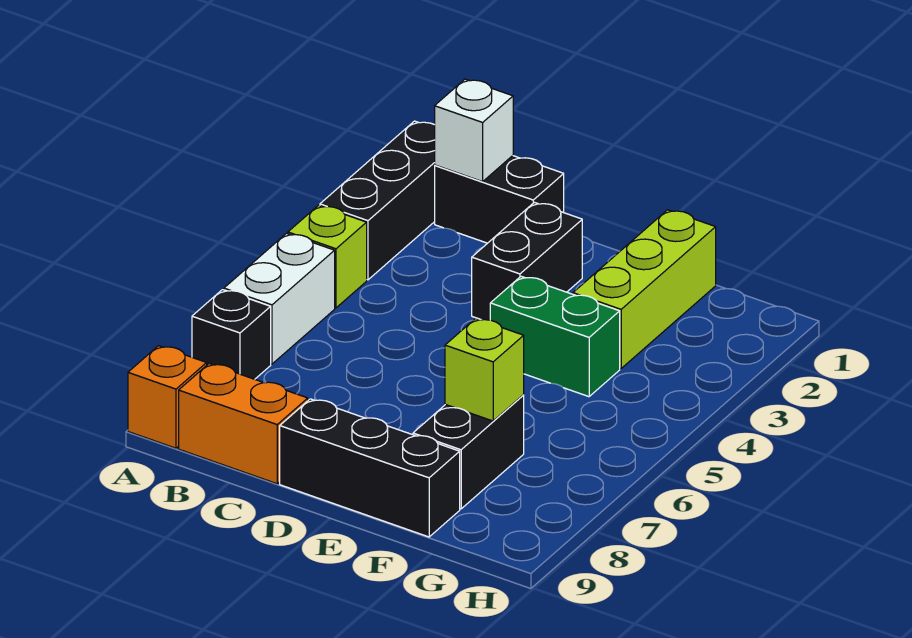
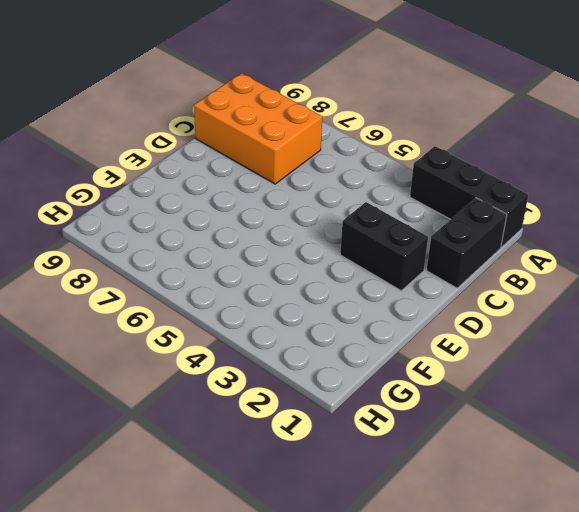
orange brick B7:C9 level 1 -> orange brick B9:C9 level 1
none -> lime brick A4 level 1
none -> white brick A5:A6 level 1
none -> black brick A7 level 1

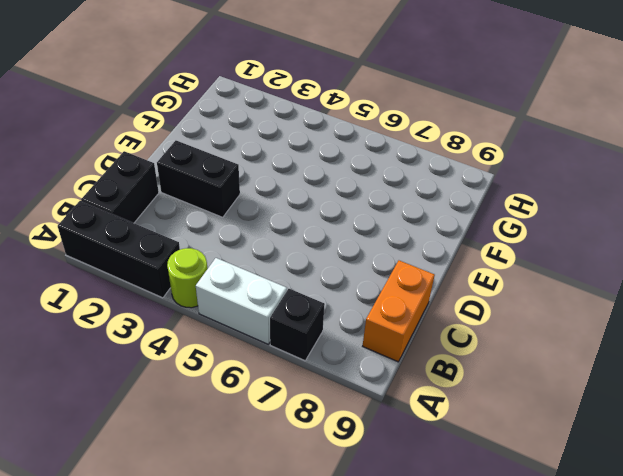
lime round brick A4 level 1 -> lime brick A4 level 1
none -> orange brick A9 level 1
none -> black brick D9:F9 level 1
none -> green brick E4:F4 level 1

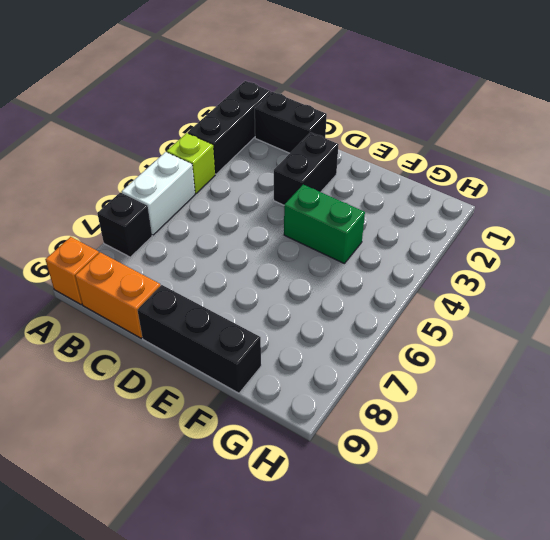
none -> lime brick F1:F3 level 1
none -> black brick F7:F8 level 1
none -> white brick B1 level 2

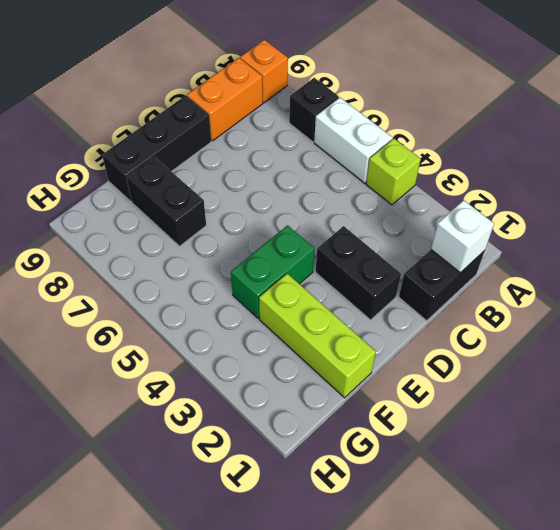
none -> black brick A1:A3 level 1
none -> lime brick F7 level 2

